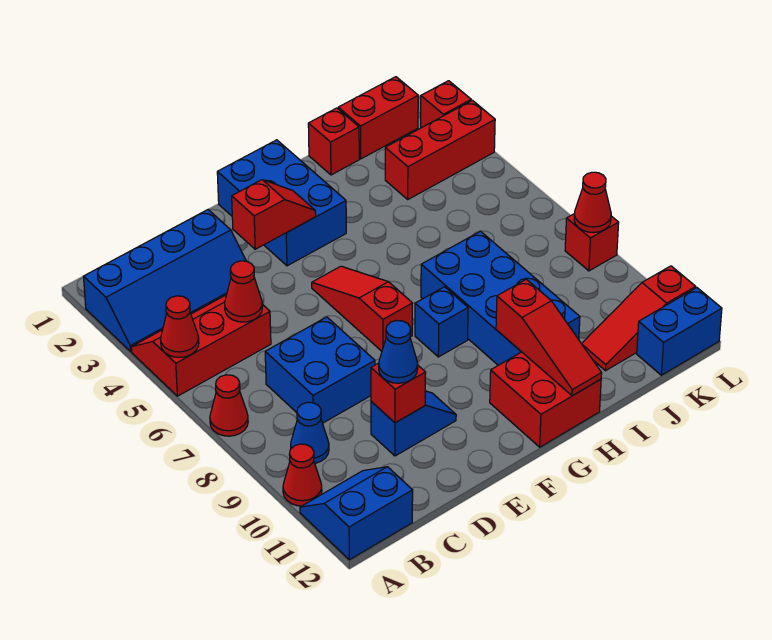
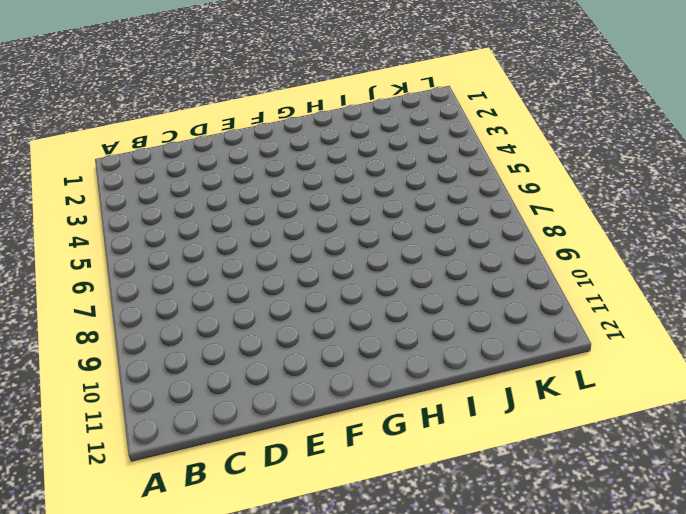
none -> blue slope A2:D3 level 1 top 2
none -> red slope A4:C5 level 1 top 5
none -> red cone A7 level 1

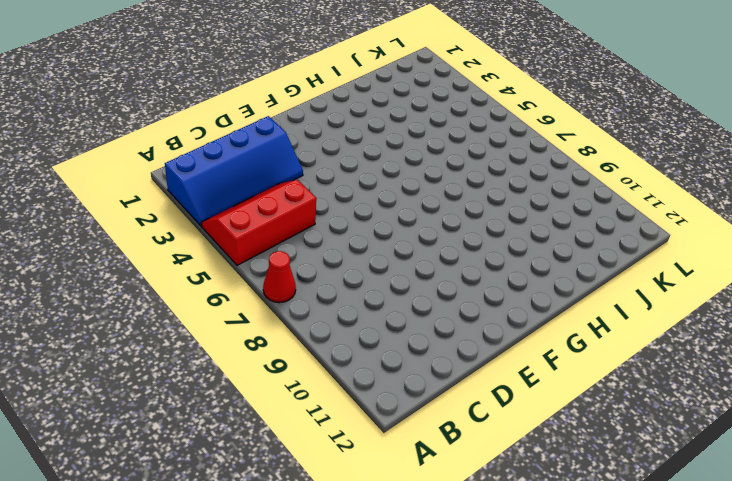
none -> red cone A10 level 1
none -> blue slope A11:B12 level 1 top 12
none -> blue cone B9 level 1

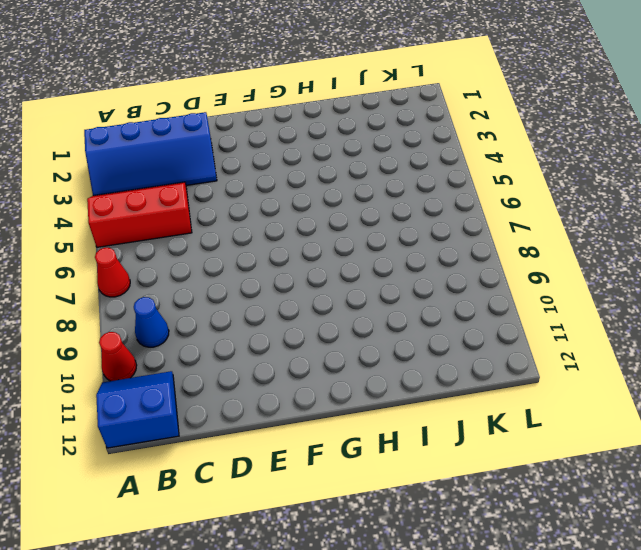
none -> blue brick C7:D8 level 1
none -> blue slope D10:E10 level 1 top D
none -> blue brick F1:G3 level 1

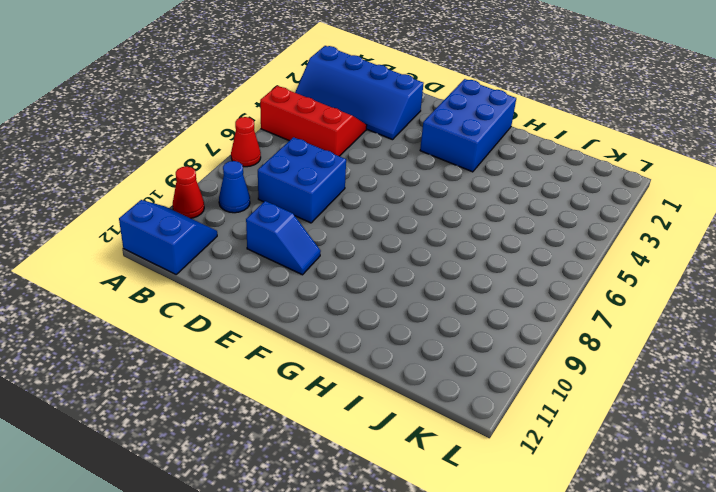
none -> red slope F5:F7 level 1 top 7
none -> blue brick G8 level 1
none -> red brick G11:H12 level 1

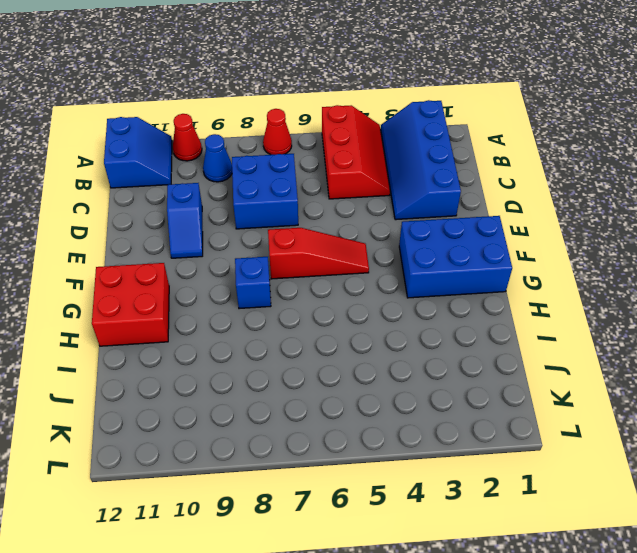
none -> blue brick H7:I10 level 1
none -> red brick I1 level 1
none -> red brick J1:K1 level 1

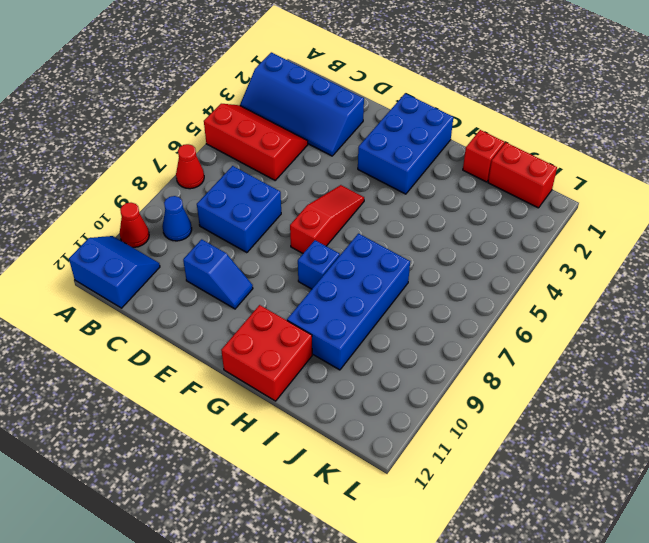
none -> red brick J3:L3 level 1
none -> red slope J11:L11 level 1 top L
none -> blue brick K12:L12 level 1

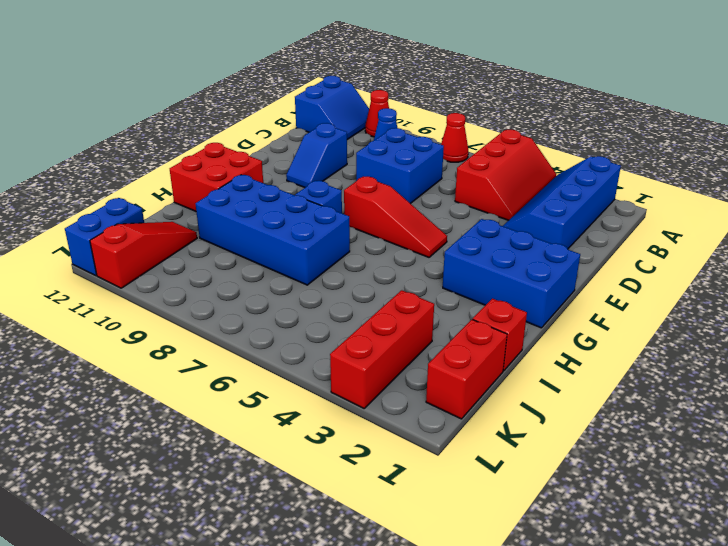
none -> red brick L2 level 1
none -> red brick L8 level 1
none -> red cone A5 level 2

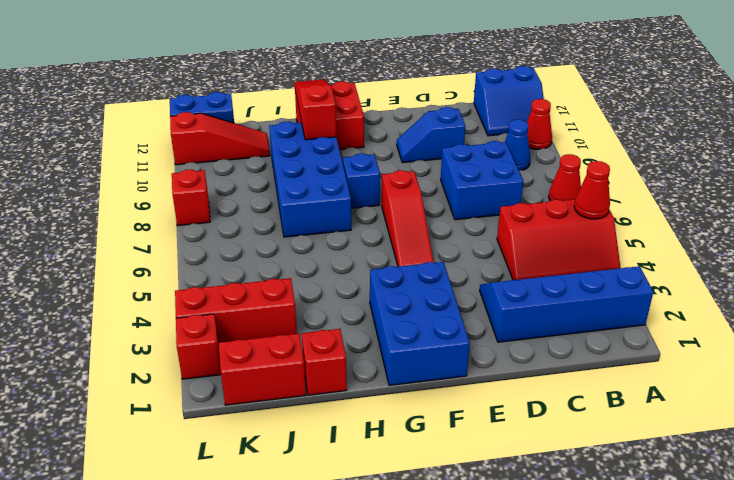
none -> red cone C5 level 2
none -> red brick D10 level 2
none -> red slope E3:F3 level 2 top E

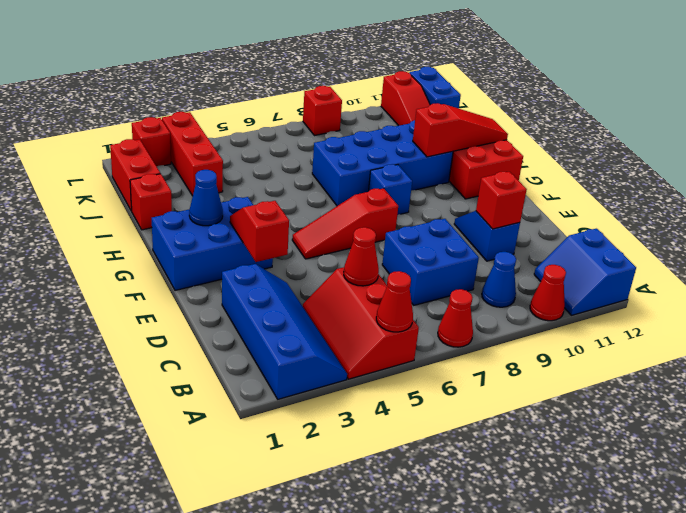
blue cone G2 level 2 -> blue cone D10 level 3
none -> red cone L8 level 2

